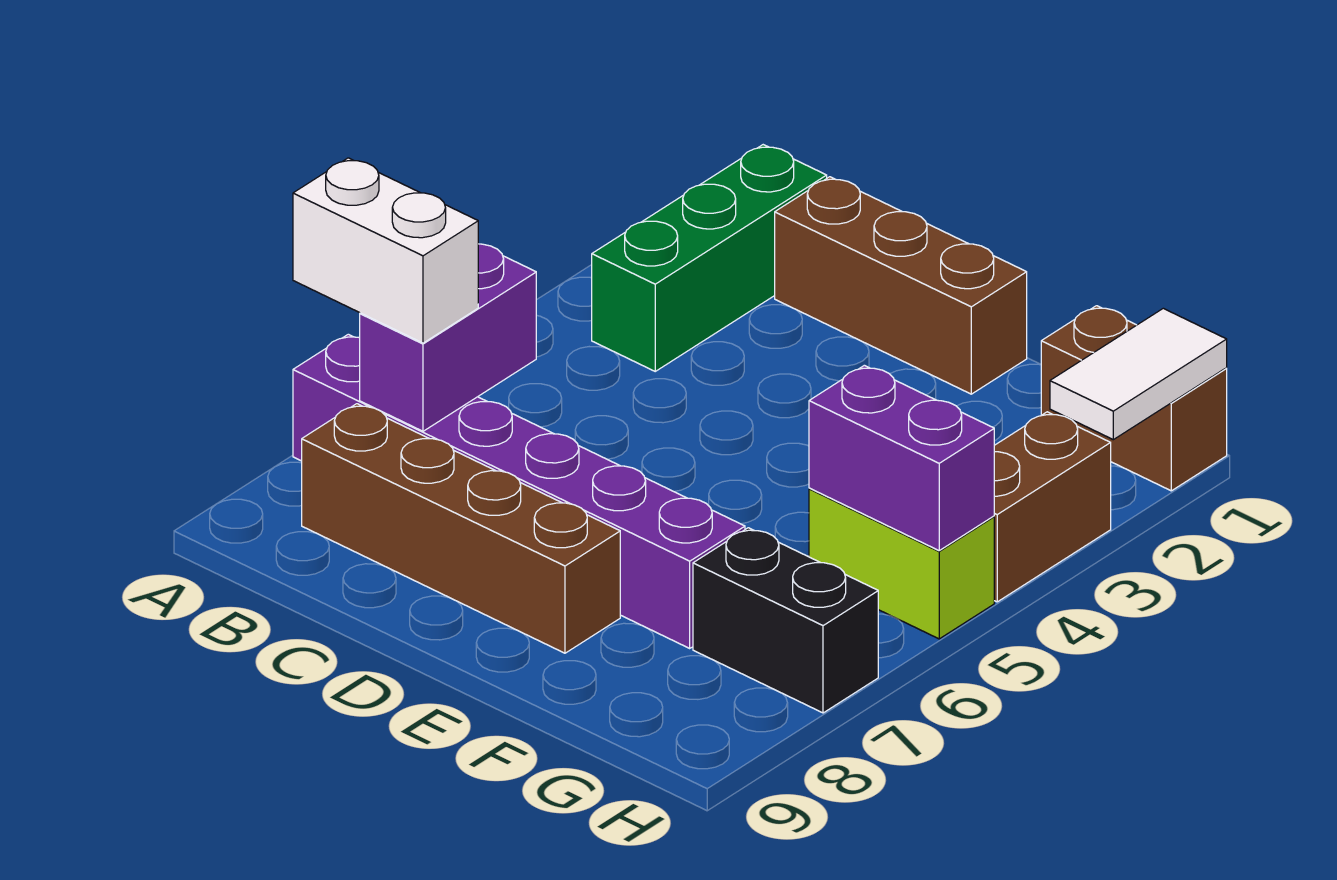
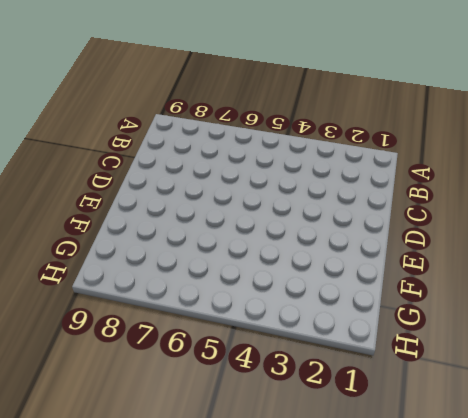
none -> purple brick A7:F7 level 1
none -> green brick B1:B3 level 1
none -> brown brick B8:E8 level 1

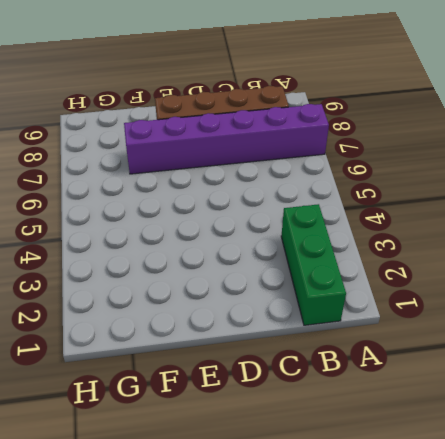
none -> brown brick C1:E1 level 1
none -> brown brick G1:H1 level 1
none -> lime brick G5:H5 level 1

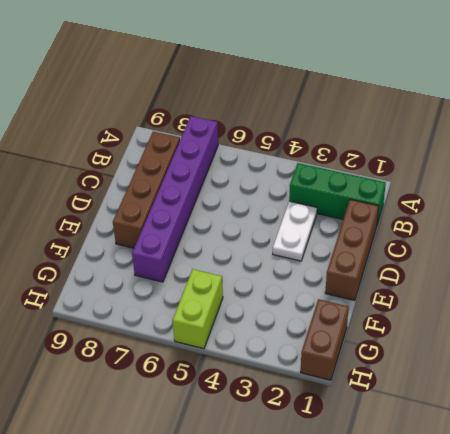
white plate C3:D3 level 1 -> none
none -> black brick G7:H7 level 1
none -> brown brick H3:H4 level 1
none -> purple brick B6:B7 level 2

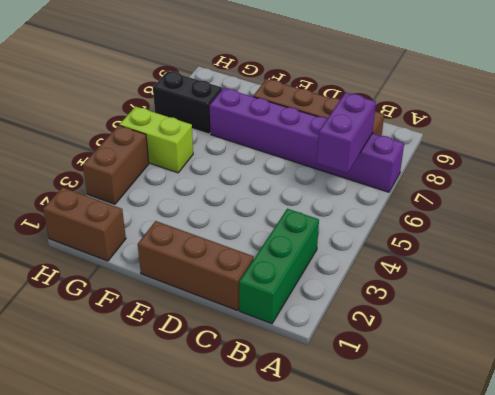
none -> purple brick G5:H5 level 2
none -> white tile H1:H2 level 2
none -> white brick A7:B7 level 3

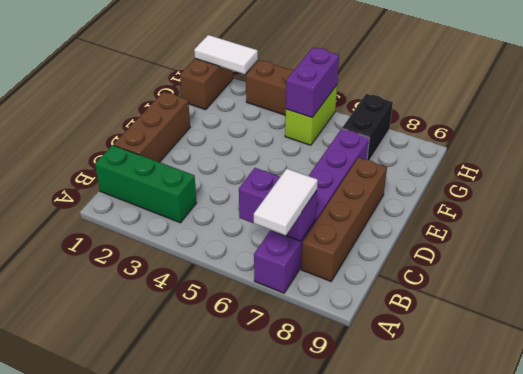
white tile A7:B7 level 3 -> white brick A7:B7 level 3

